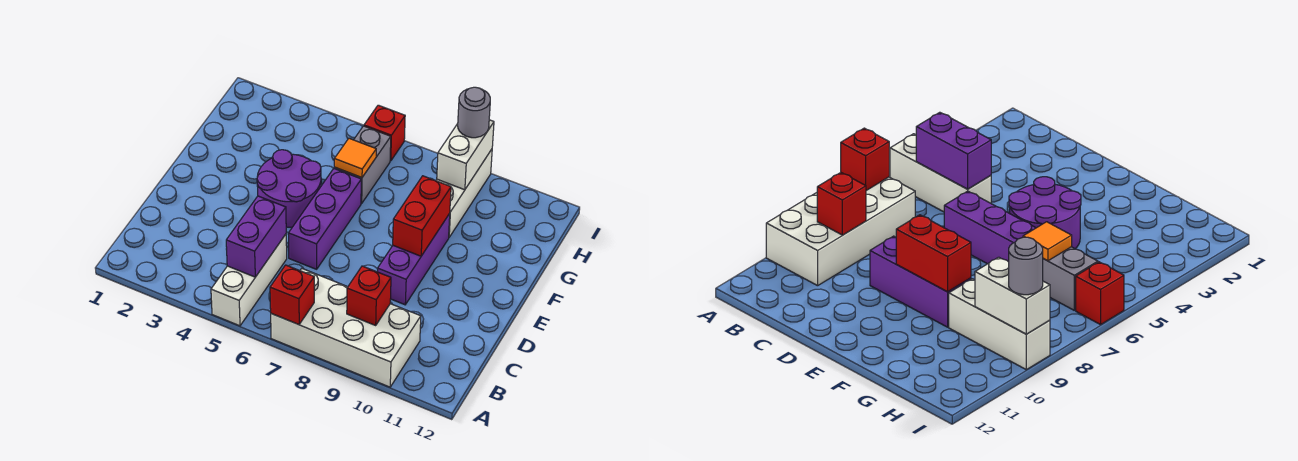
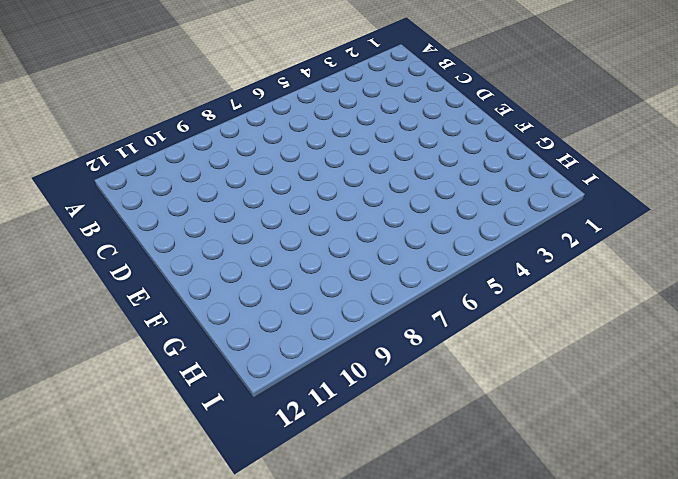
none -> white brick A5:C5 level 1
none -> white brick A7:B10 level 1
none -> purple brick D6:F6 level 1

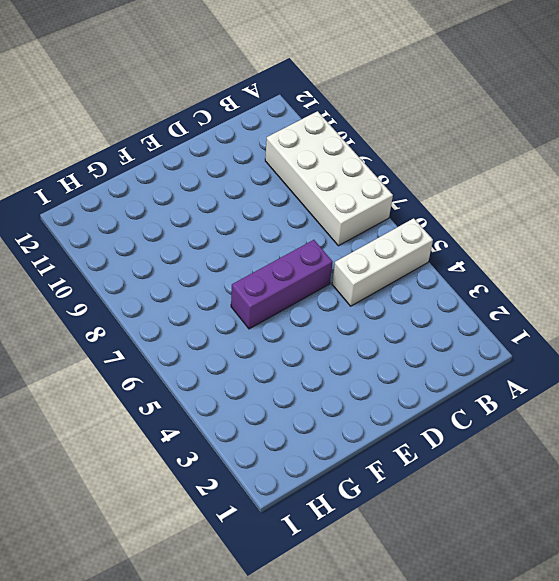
none -> purple brick D9:F9 level 1
none -> purple round brick E4:F5 level 1
none -> grey brick G6:H6 level 1

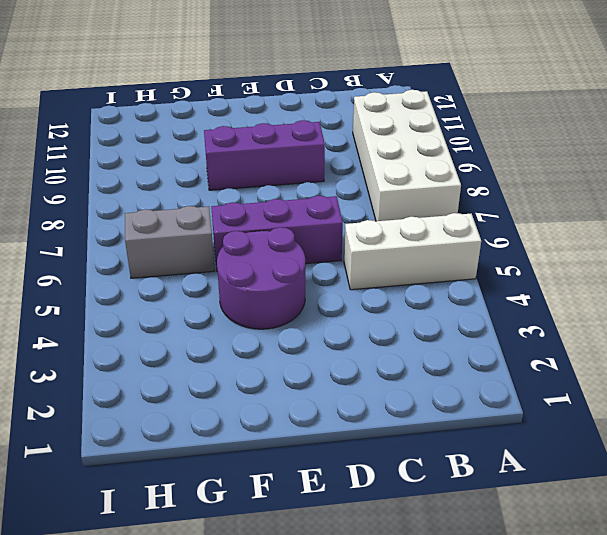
none -> white brick G9:I9 level 1
none -> red brick I6 level 1
none -> red brick A7 level 2

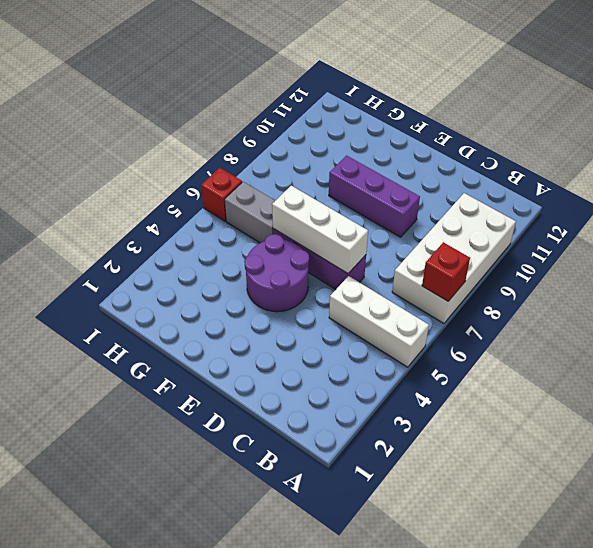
white brick D6:F6 level 2 -> white brick G9:I9 level 1
none -> purple brick B5:C5 level 2
none -> red brick B9 level 2
none -> red brick E9:F9 level 2

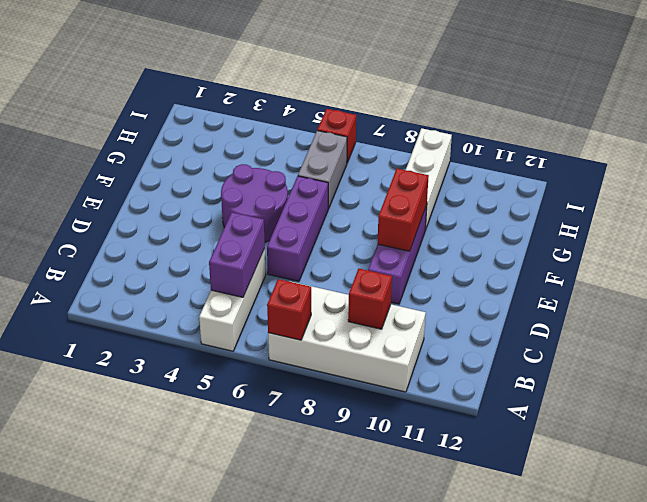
none -> orange tile G6 level 2
none -> white brick H9:I9 level 2
none -> grey round brick I9 level 3

